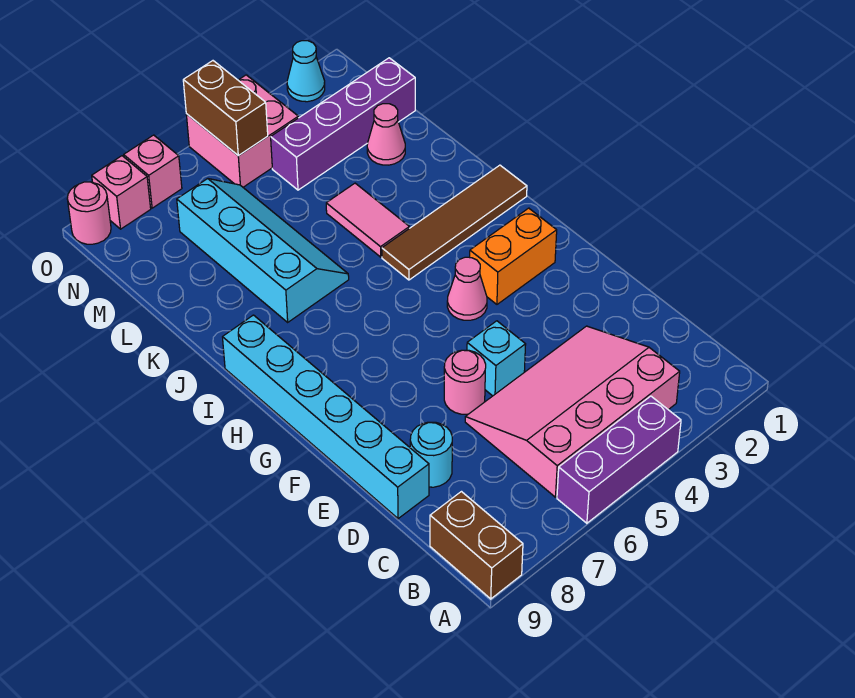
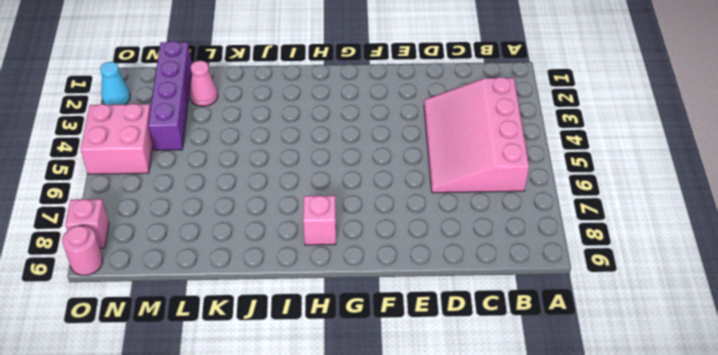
pink brick H8 level 1 -> pink brick O7 level 1
none -> purple brick A4:A6 level 1
none -> brown brick A9:B9 level 1
none -> cyan round brick D8 level 1

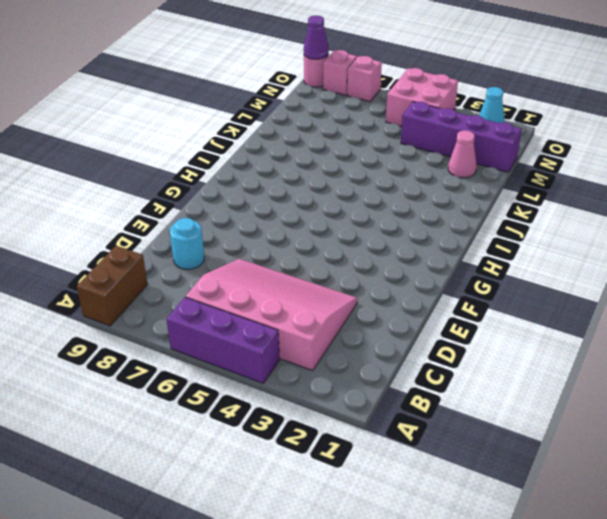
purple cone O9 level 2 -> none
none -> cyan brick D9:I9 level 1
none -> cyan brick E5 level 1
none -> pink round brick E6 level 1

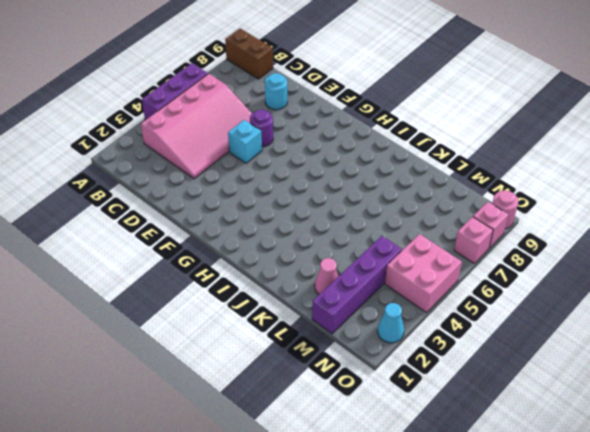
purple round brick E6 level 1 -> pink round brick E6 level 1
none -> cyan brick D9:I9 level 1
none -> orange brick G2:G3 level 1
none -> pink cone G4 level 1

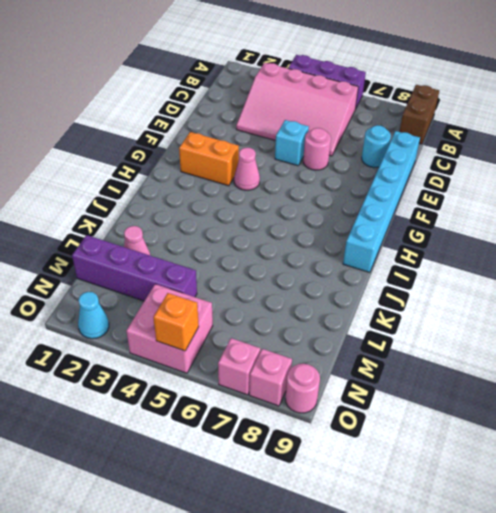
orange brick O5 level 2 -> brown brick N5:O5 level 2
none -> brown tile I1:I4 level 1
none -> pink tile J4:K4 level 1
none -> cyan slope J6:M7 level 1 top 7

